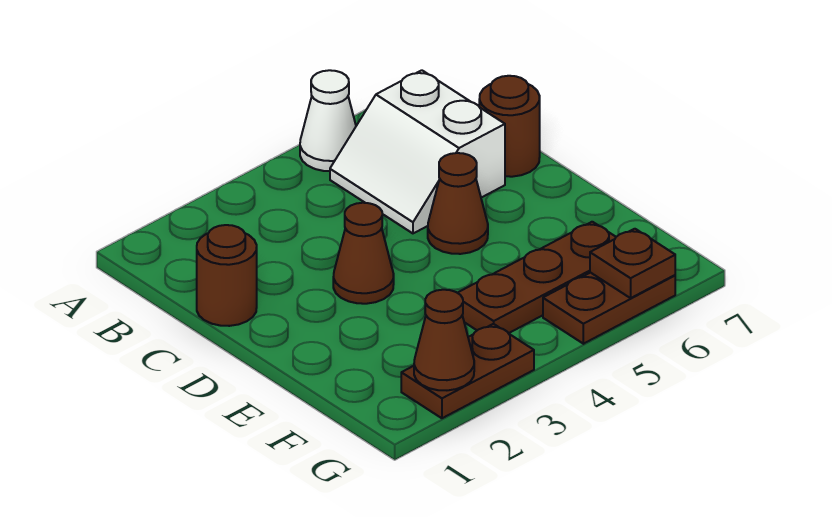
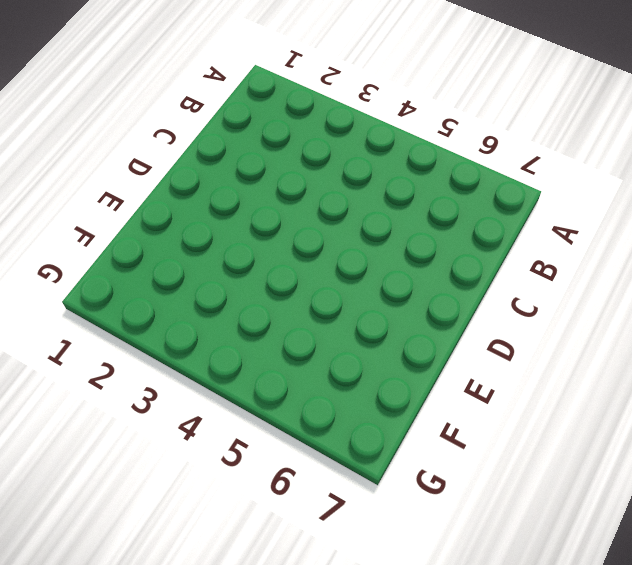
none -> white cone A5 level 1
none -> white slope B5:C6 level 1 top 6

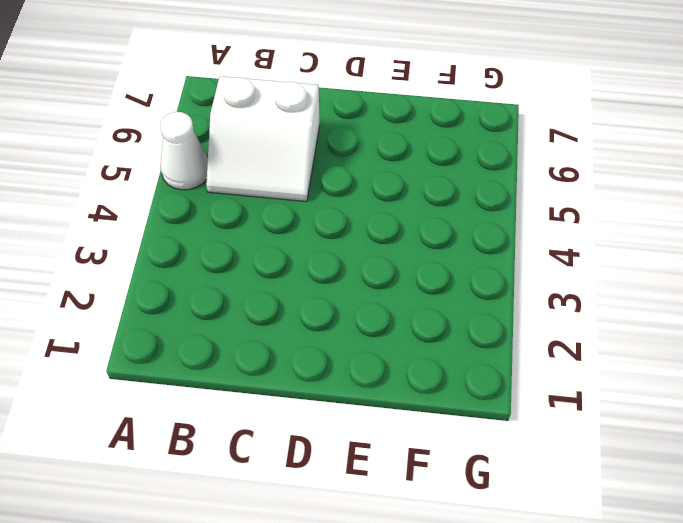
none -> brown round brick C1 level 1
none -> brown round brick C7 level 1

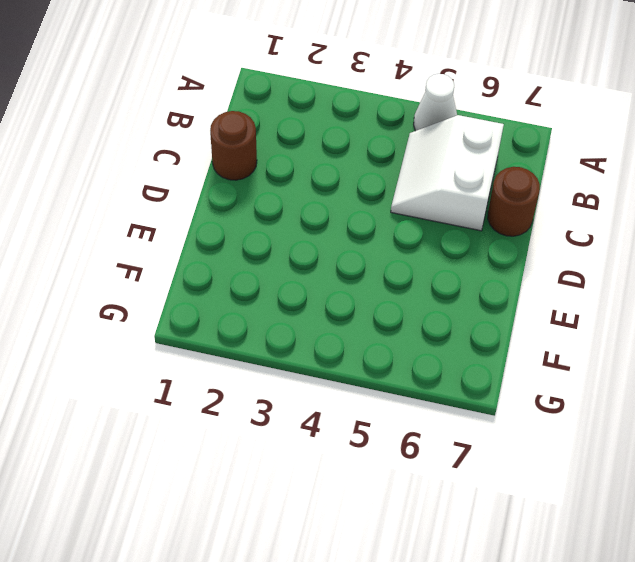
none -> brown cone D3 level 1
none -> brown cone D5 level 1

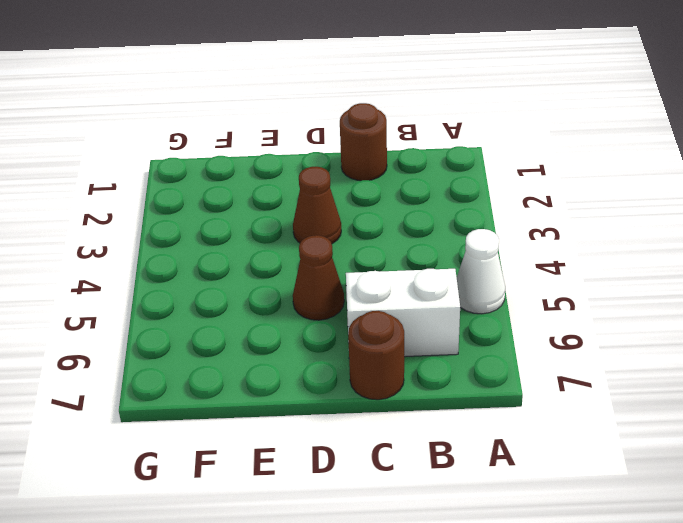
none -> brown plate F4:F6 level 1
none -> brown plate G2:G3 level 1

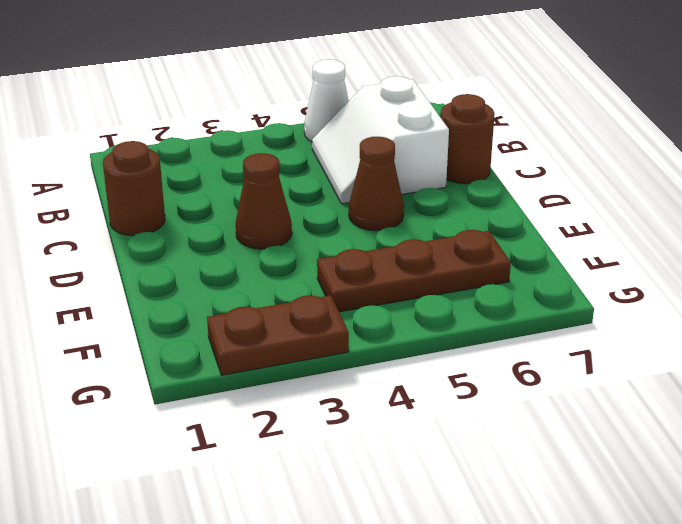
none -> brown plate G5:G6 level 1
none -> brown cone G2 level 2

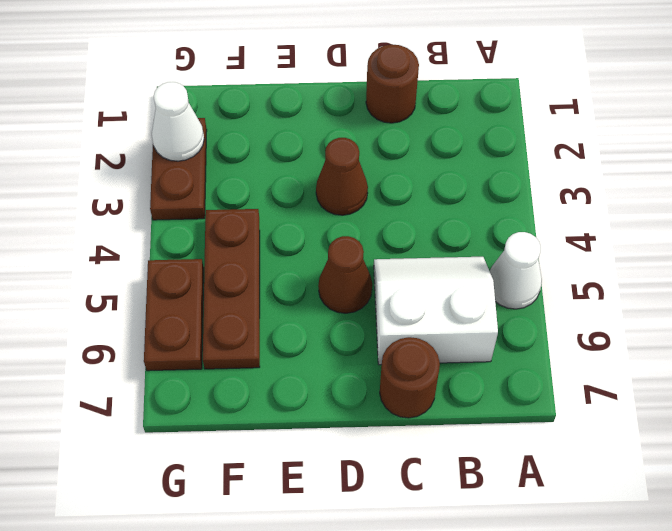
white cone G2 level 2 -> brown cone G2 level 2
none -> brown plate G6 level 2

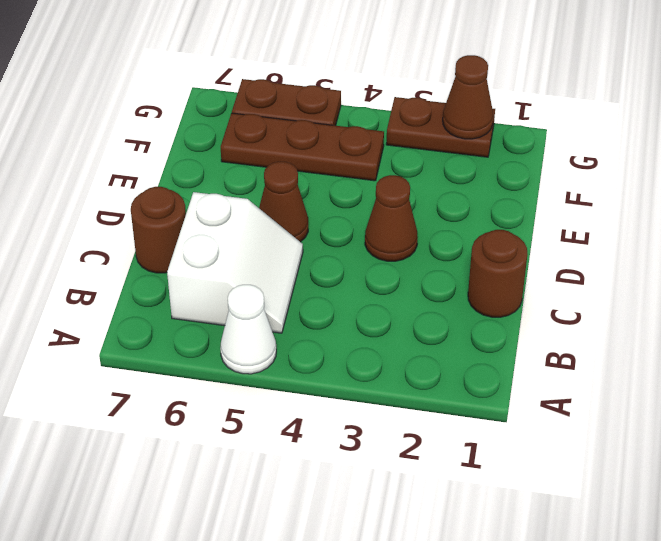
none -> brown plate G6 level 2

